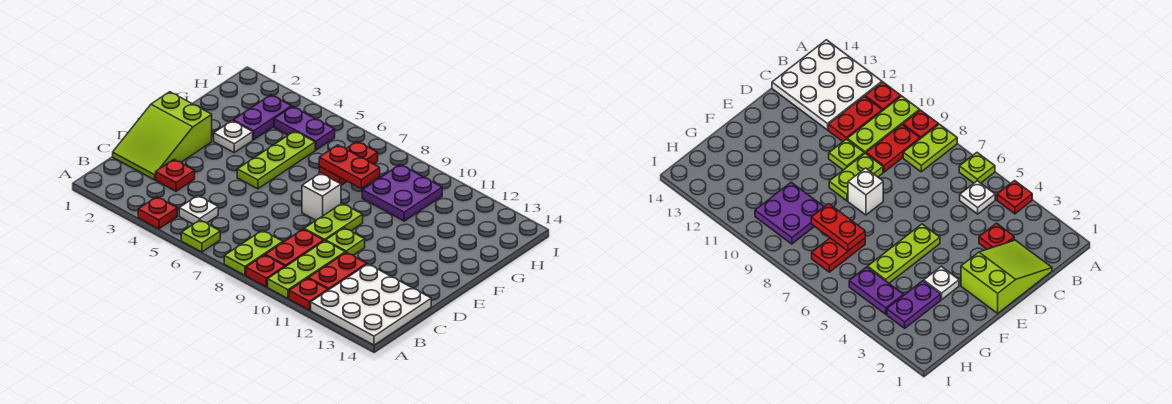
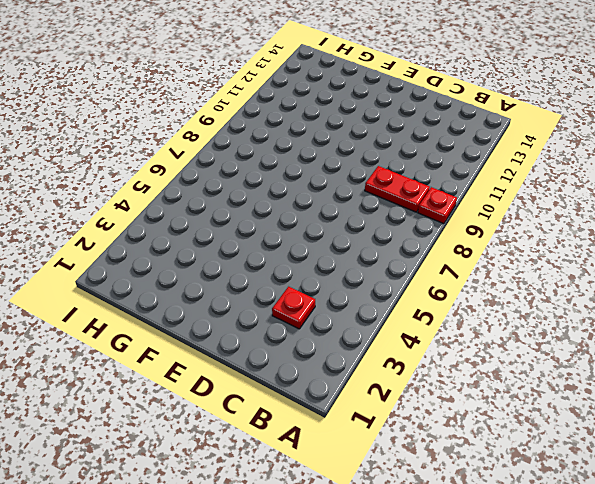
none -> red plate A4 level 1
none -> lime plate A6 level 1
none -> lime plate A8:B8 level 1

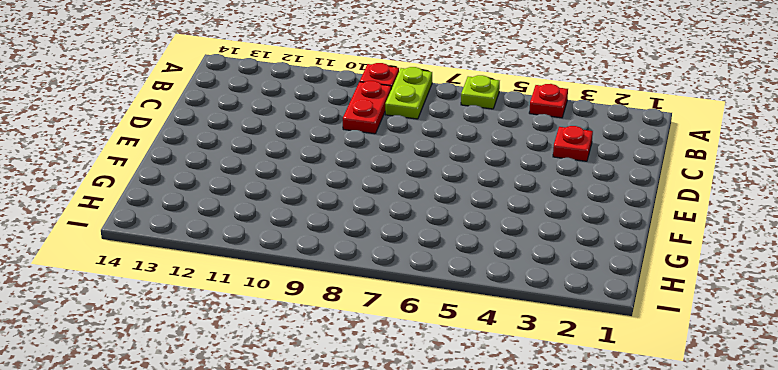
none -> lime plate A10:C10 level 1
none -> red plate A11 level 1
none -> white plate A12:C14 level 1

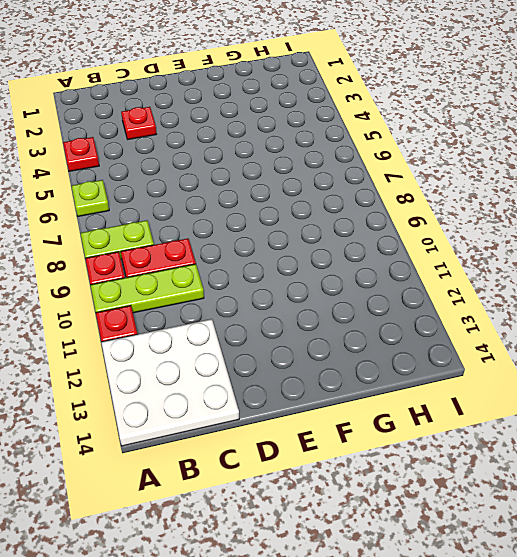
none -> white plate B5 level 1
none -> red plate B11:C11 level 1
none -> lime slope C1:E2 level 1 top E

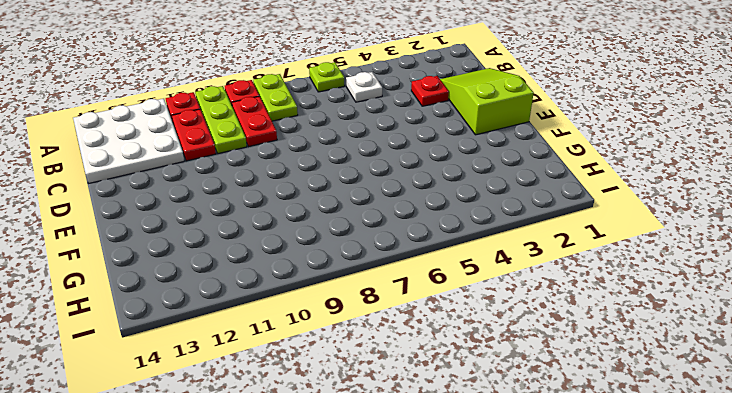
none -> red plate A4 level 1
none -> lime plate D9:E9 level 1
none -> lime plate D10 level 1

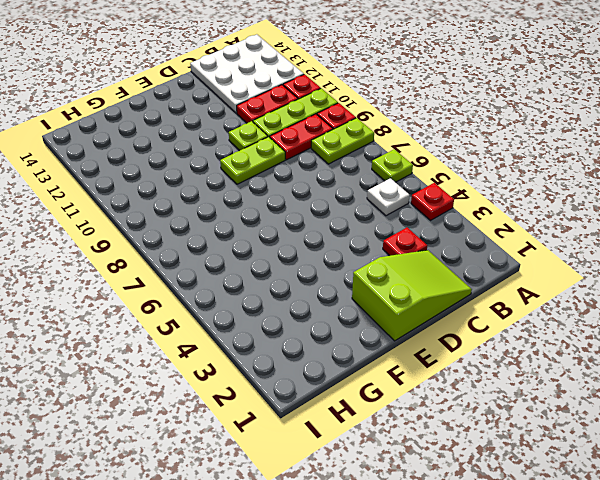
none -> lime plate E5:G5 level 1
none -> white brick E8 level 1
none -> white plate F3 level 1

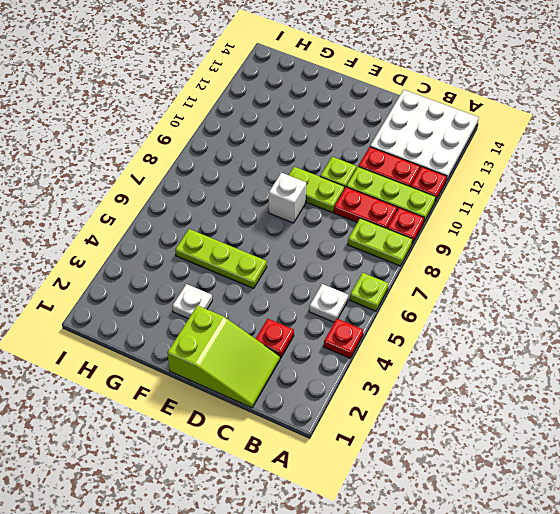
none -> purple plate G3:H3 level 1
none -> red plate G7:H7 level 1
none -> purple plate G9:H10 level 1

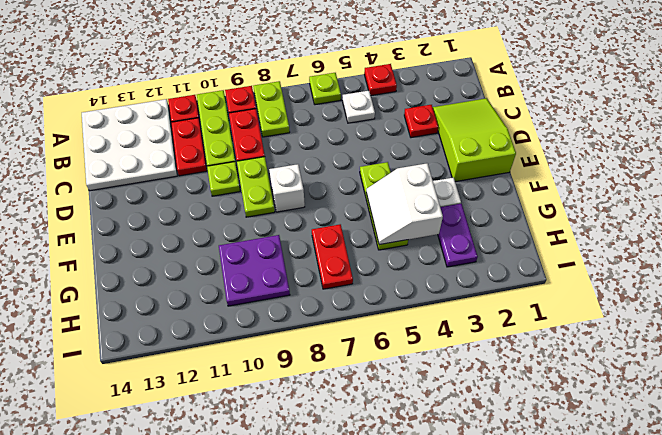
white slope F4:G5 level 2 top 4 -> none
none -> purple plate H4:H5 level 1
none -> red plate G7:G8 level 2

